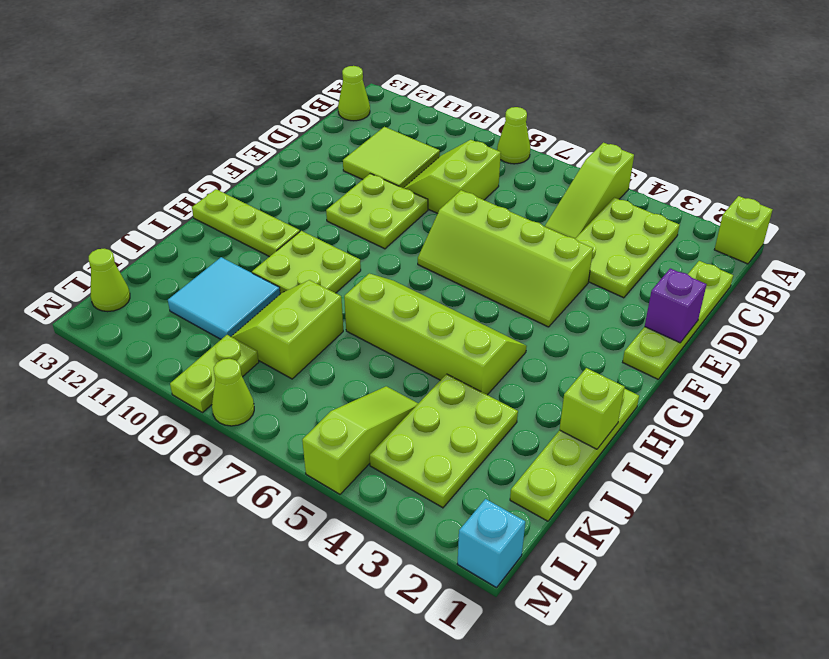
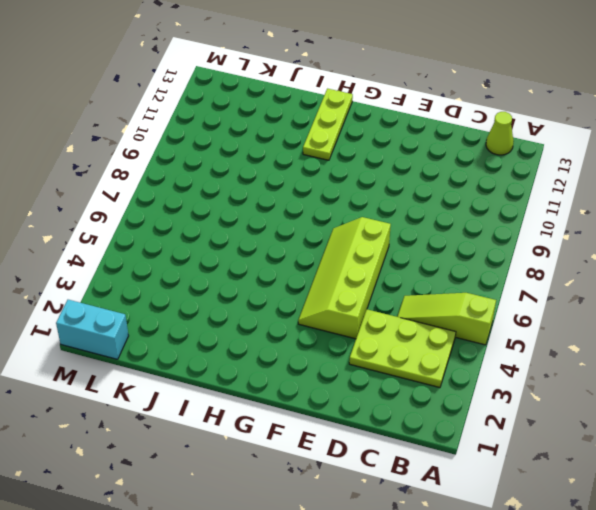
cyan brick L1:M1 level 1 -> cyan brick M1 level 1
none -> lime brick A1 level 1
none -> lime cone A8 level 1
none -> lime plate C1:F1 level 1

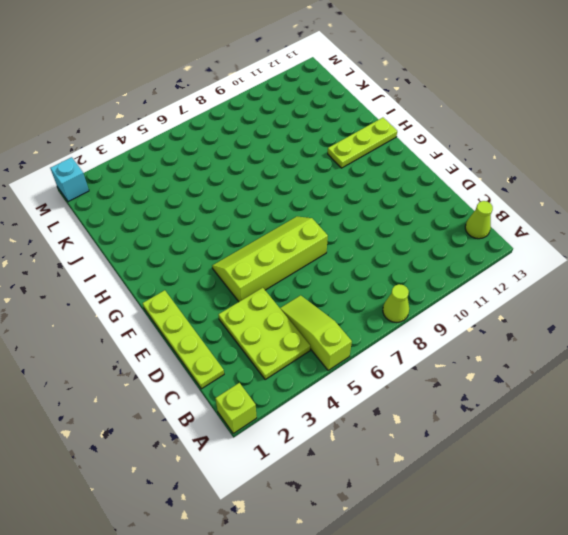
none -> lime slope C8:D9 level 1 top 8
none -> lime tile C10:D11 level 1
none -> lime plate E9:F10 level 1

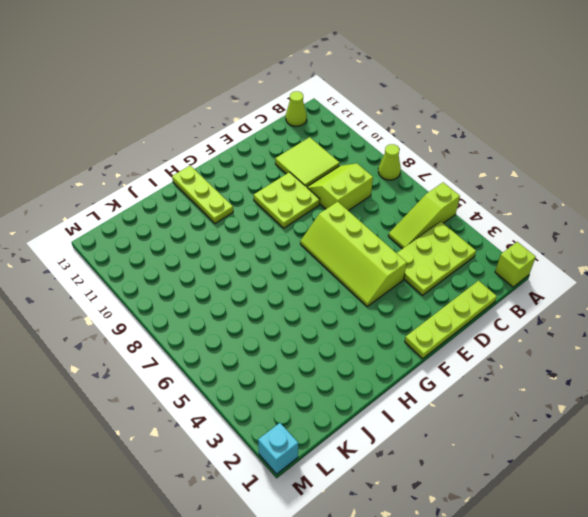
none -> lime plate H1:K1 level 1
none -> lime slope H4:I7 level 1 top I
none -> lime plate H9:I10 level 1

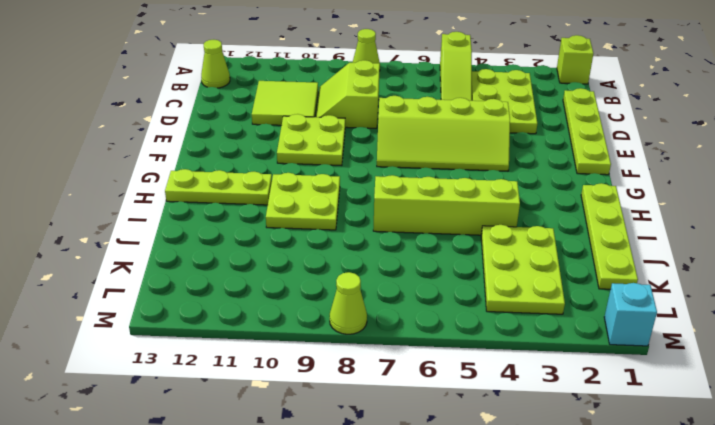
none -> lime slope J8:K9 level 1 top 8
none -> cyan tile J10:K11 level 1
none -> lime slope K5:M5 level 1 top M

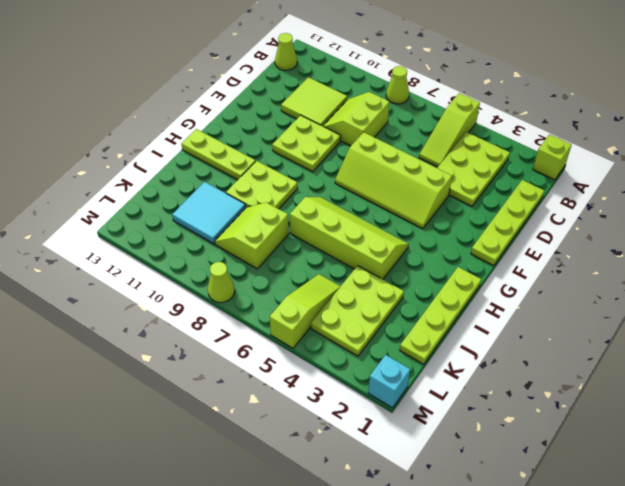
none -> lime plate L9:M9 level 1
none -> lime cone L13 level 1
none -> purple brick E1 level 2

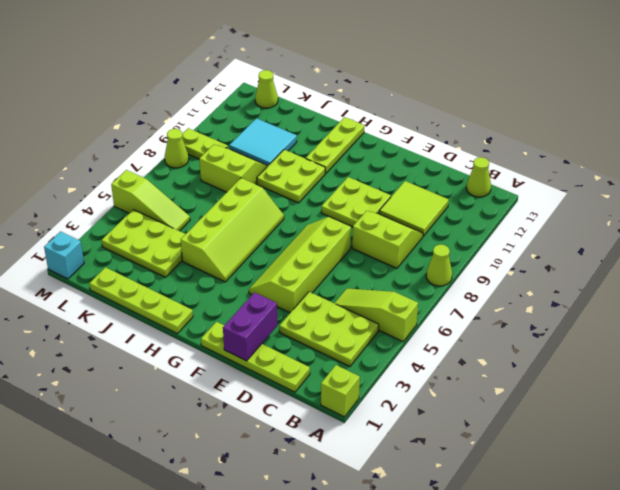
purple brick E1:E2 level 2 -> purple brick E1 level 2
none -> lime brick I1 level 2

